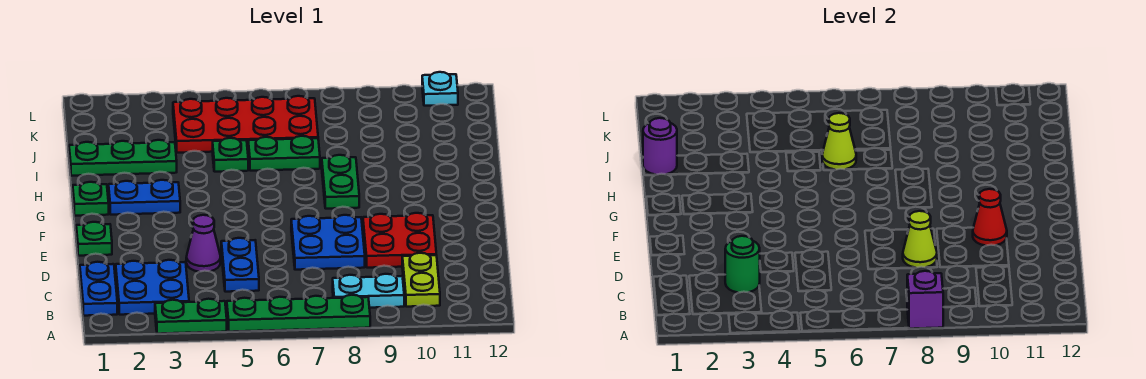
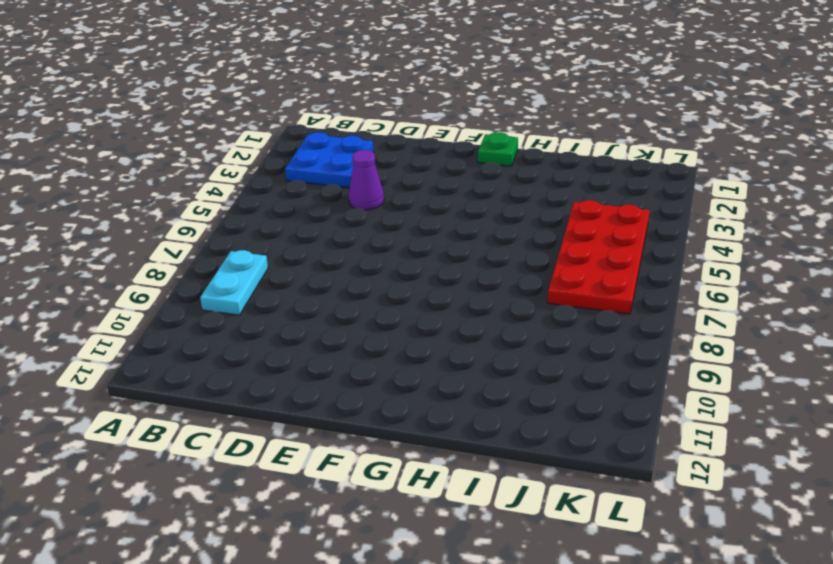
none -> green plate A3:A4 level 1
none -> green plate A5:A8 level 1
none -> blue plate B1:C1 level 1

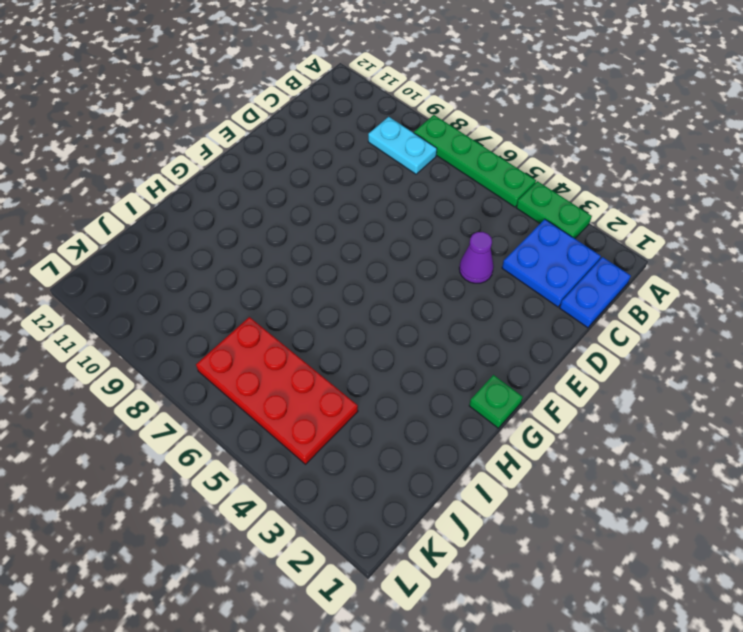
none -> lime plate B10:C10 level 1
none -> blue plate C5:D5 level 1
none -> blue plate D7:E8 level 1

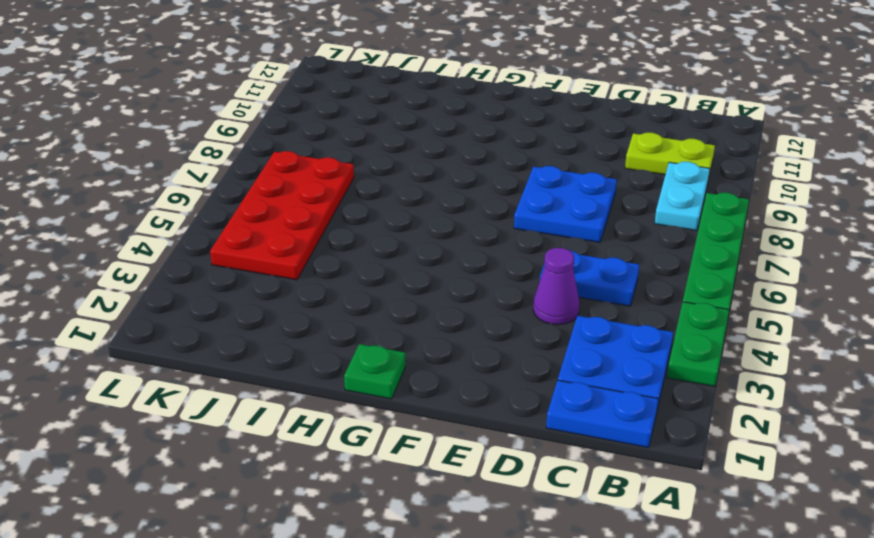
none -> red plate D9:E10 level 1
none -> green plate E1 level 1
none -> blue plate G2:G3 level 1

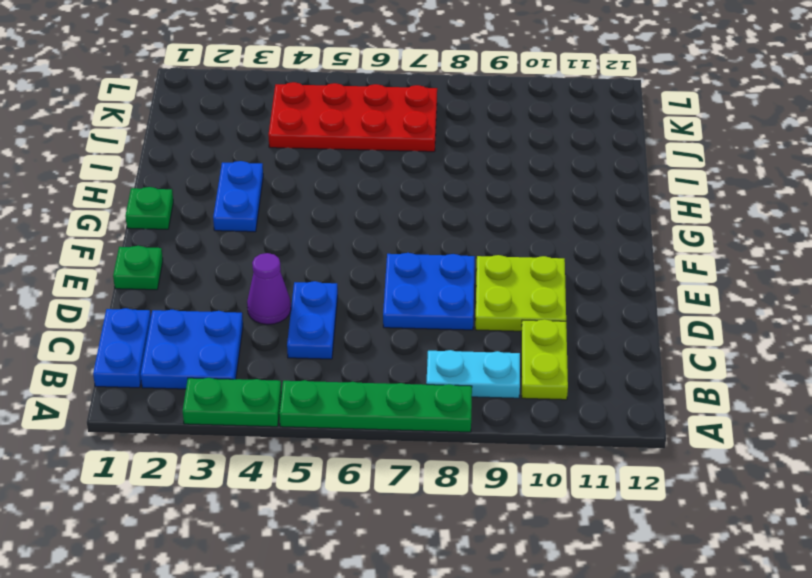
lime plate D9:E10 level 1 -> red plate D9:E10 level 1
blue plate G3:H3 level 1 -> blue plate G2:G3 level 1
none -> green plate G8:H8 level 1
none -> green plate I1:I3 level 1
none -> green plate I5 level 1

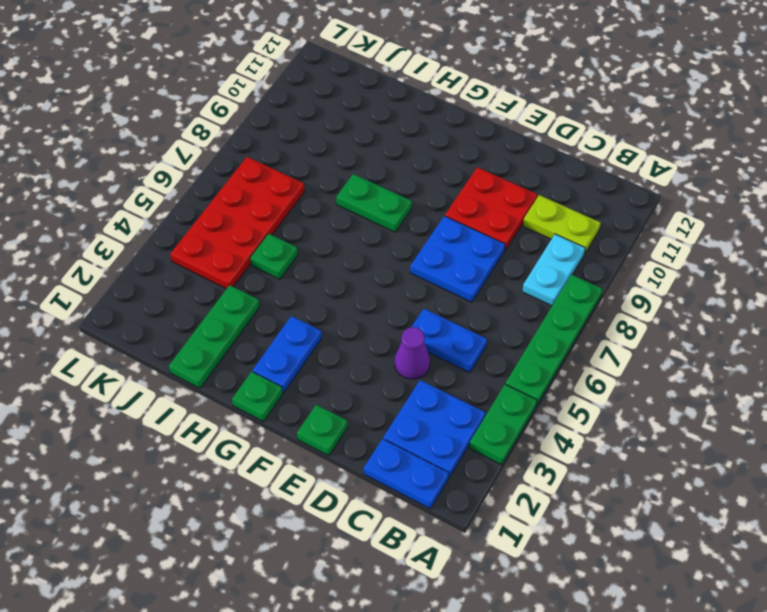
none -> green plate I6:I7 level 1
none -> cyan plate L11 level 1
none -> purple brick A8 level 2

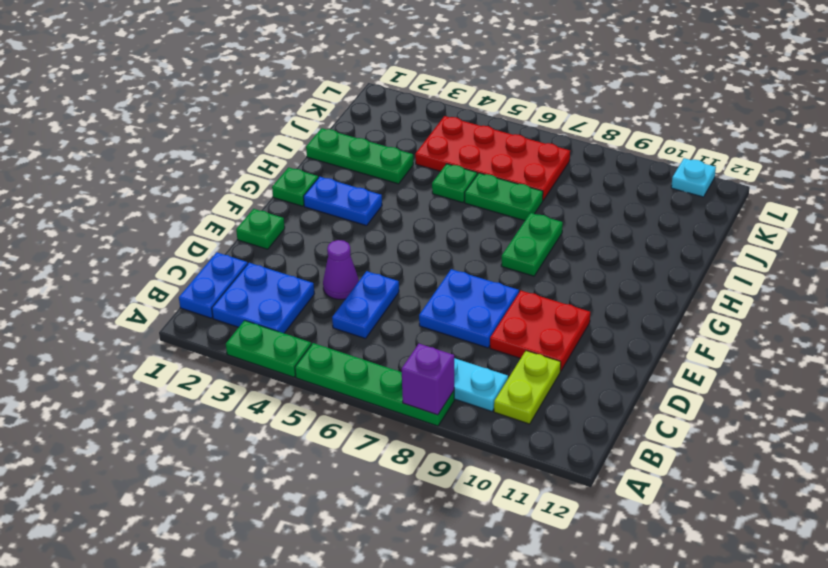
none -> green round brick C3 level 2
none -> lime cone D8 level 2
none -> red cone E10 level 2

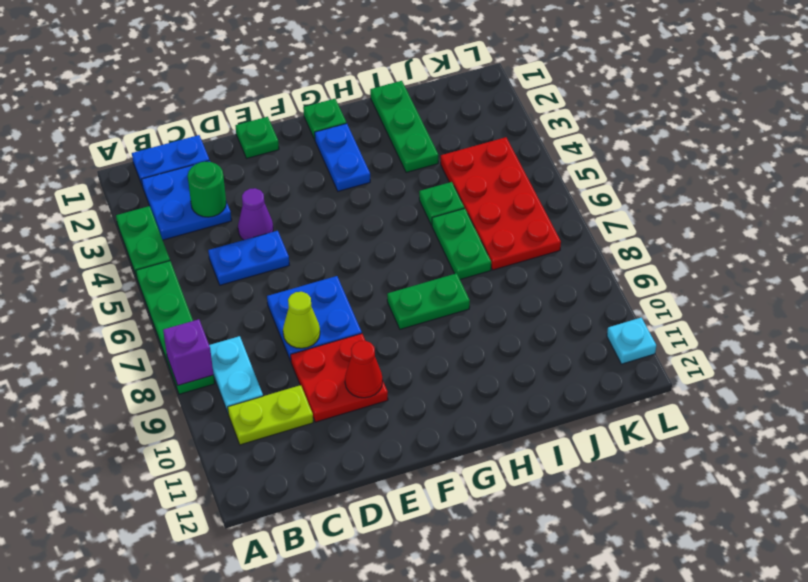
none -> purple round brick I1 level 2
none -> lime cone I6 level 2

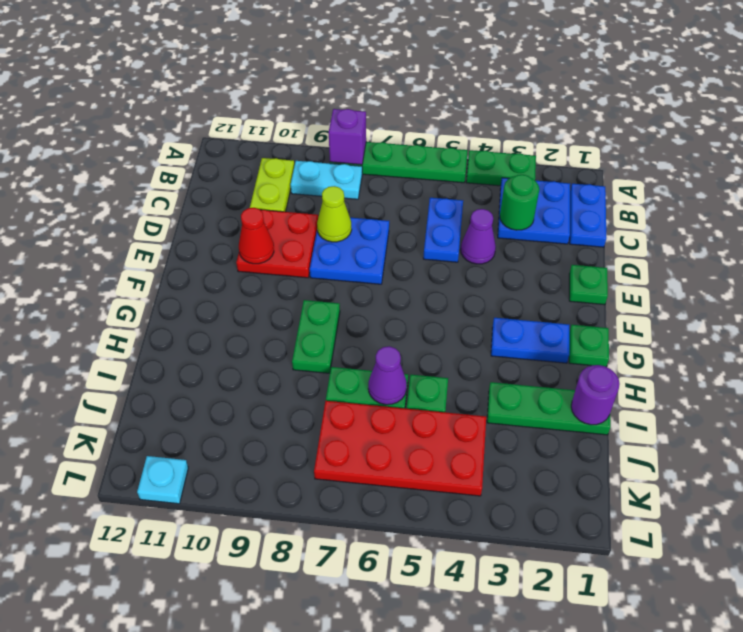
purple cone I6 level 2 -> lime cone I6 level 2

